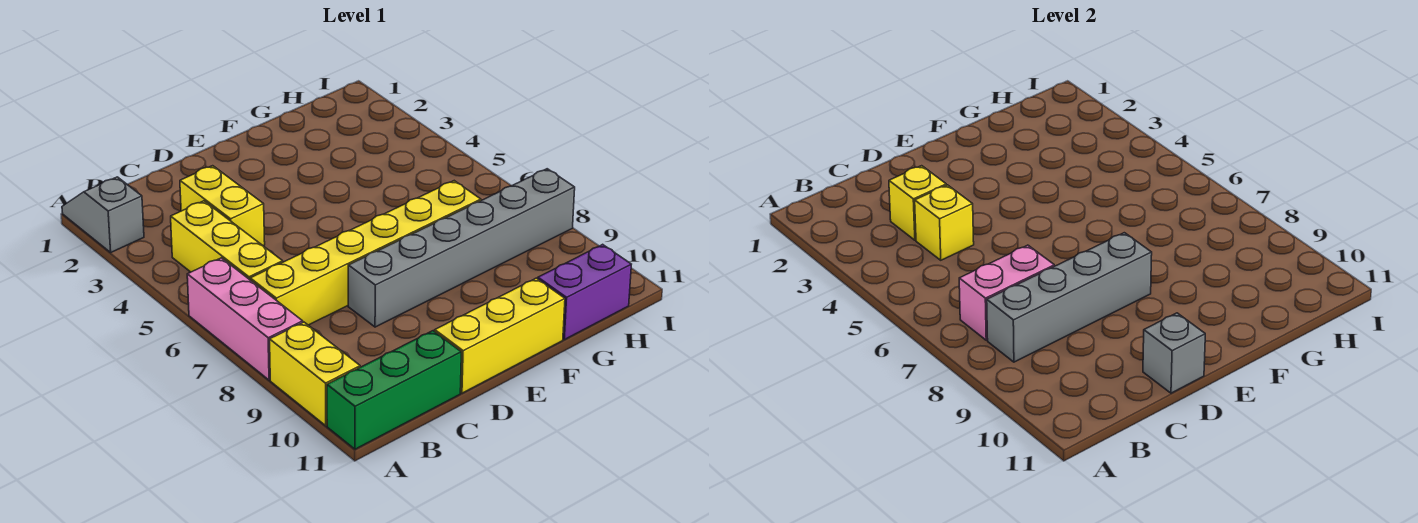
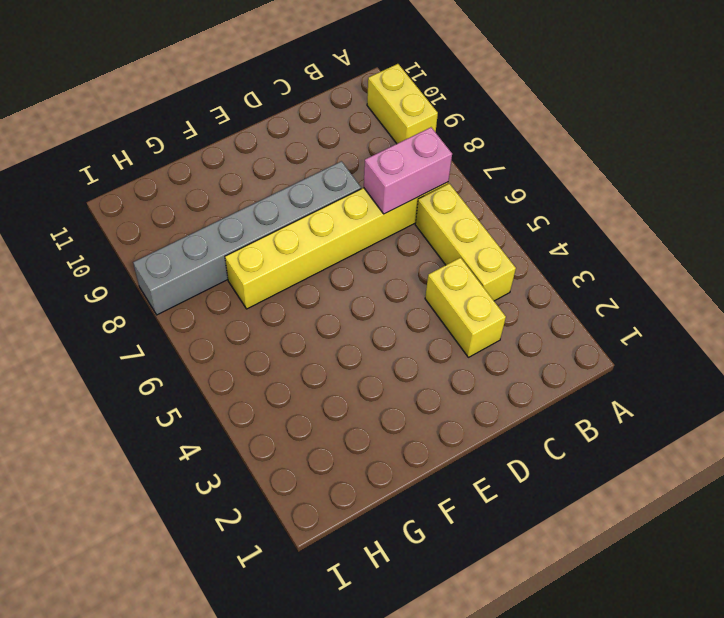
none -> grey slope A1:A2 level 1 top 2
none -> pink brick A6:A8 level 1
none -> green brick A11:C11 level 1

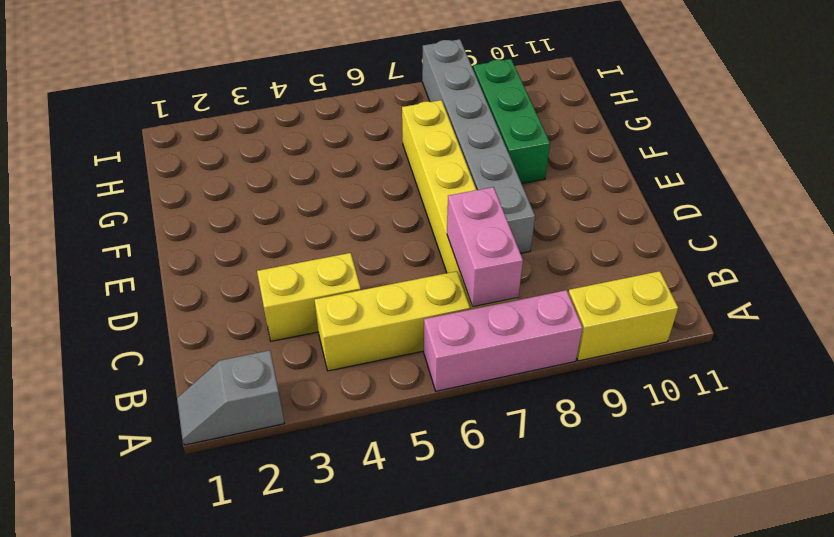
green brick F9:H9 level 1 -> green brick A11:C11 level 1
none -> yellow brick D11:F11 level 1
none -> purple brick G11:H11 level 1
none -> grey brick B8:E8 level 2

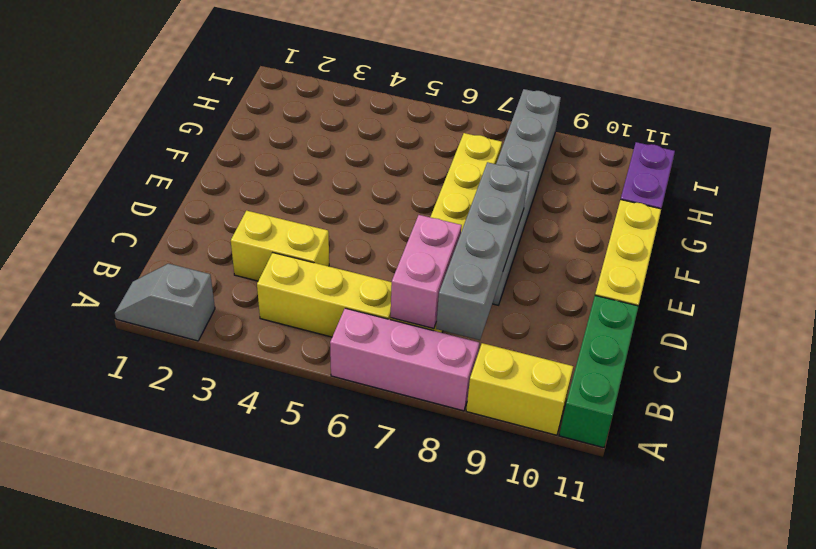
none -> yellow brick C3 level 2
none -> yellow brick C4 level 2
none -> grey brick D11 level 2

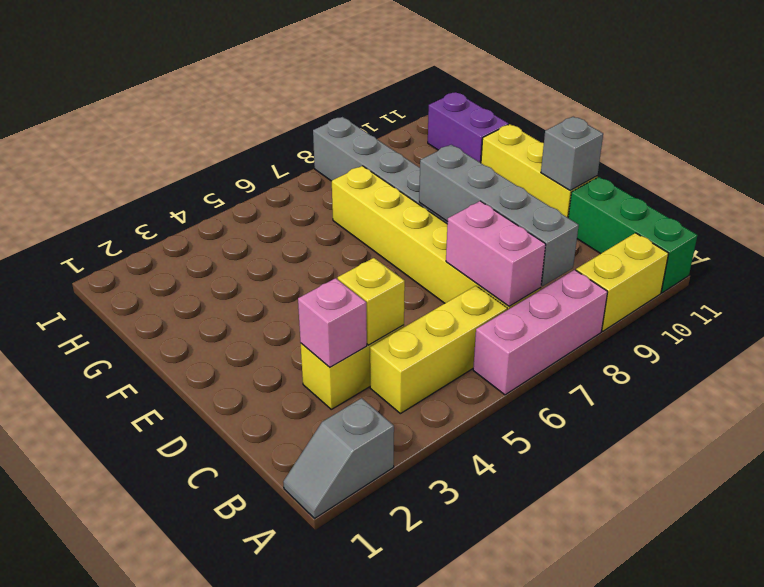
pink brick C3 level 2 -> yellow brick C3 level 2

